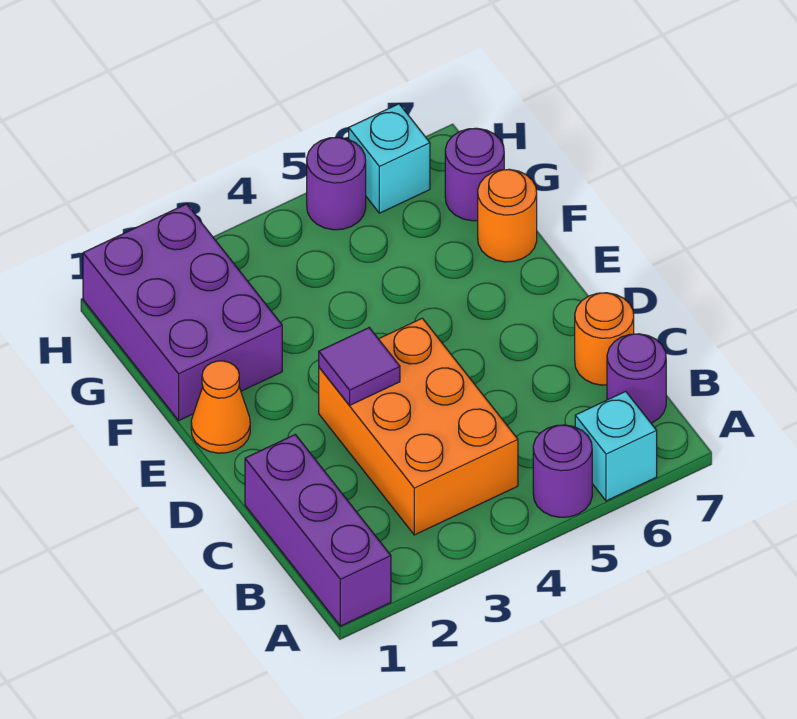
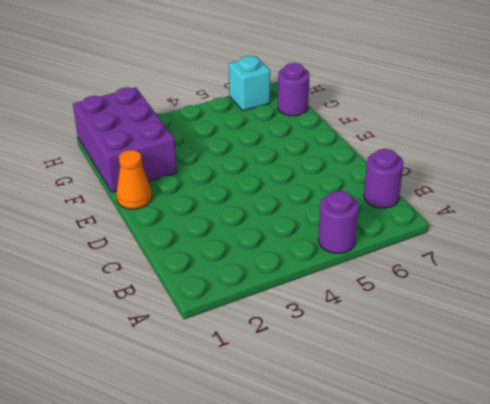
none -> purple brick A1:C1 level 1
none -> cyan brick A6 level 1
none -> orange brick B3:D4 level 1

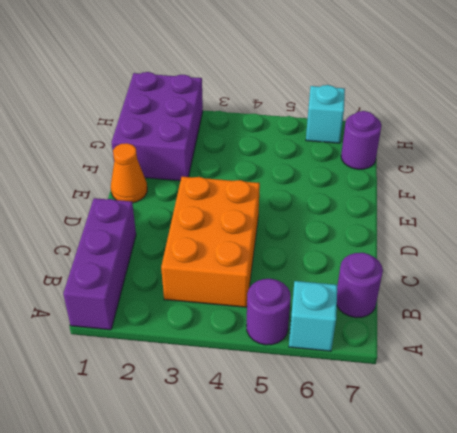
none -> orange round brick C7 level 1
none -> orange round brick F7 level 1
none -> purple round brick H5 level 1

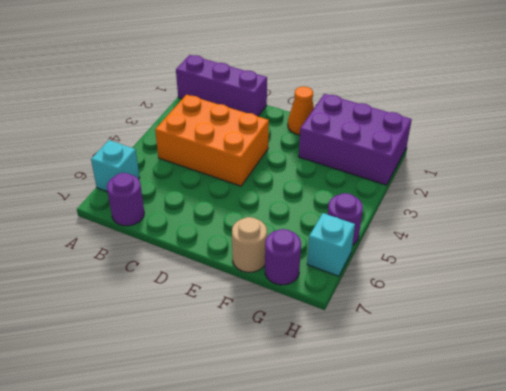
tan round brick F7 level 1 -> orange round brick F7 level 1
none -> purple round brick A5 level 1
none -> orange round brick C7 level 1
none -> purple tile D3 level 2

